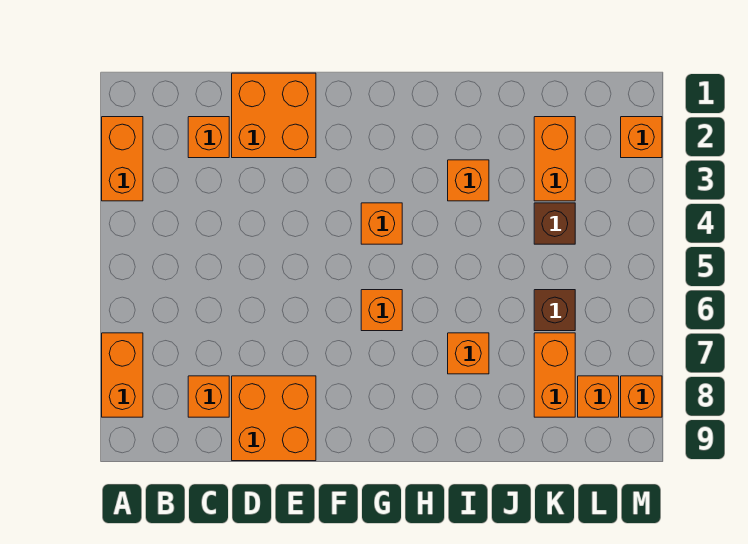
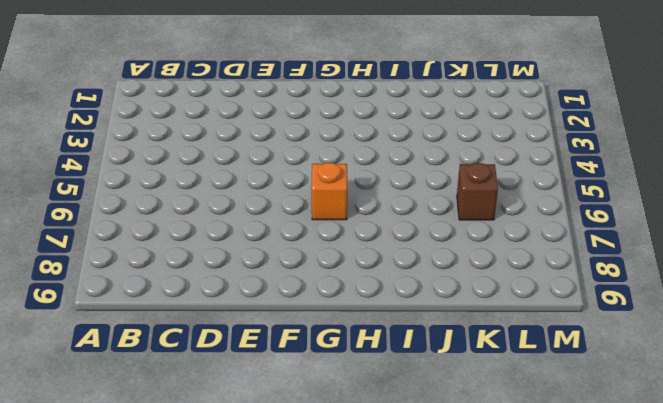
none -> orange brick A2:A3 level 1
none -> orange brick A7:A8 level 1
none -> orange brick C2 level 1

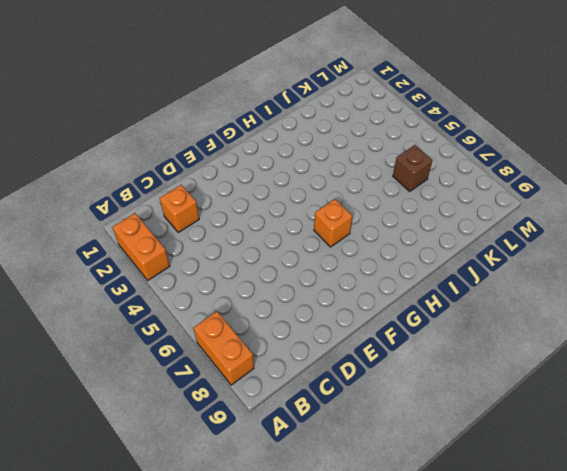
none -> orange brick C8 level 1
none -> orange brick D1:E2 level 1
none -> orange brick D8:E9 level 1

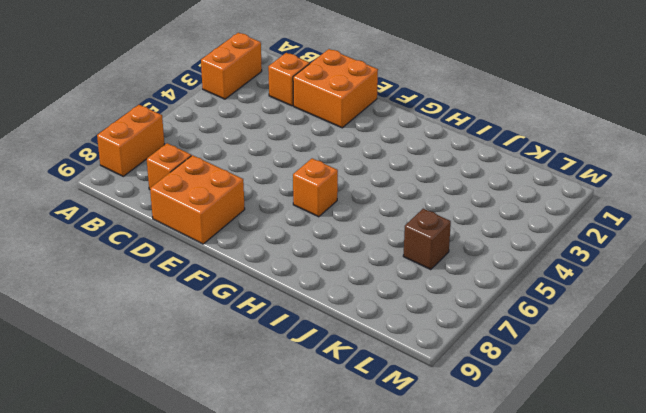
none -> orange brick G4 level 1
none -> orange brick I3 level 1
none -> orange brick I7 level 1

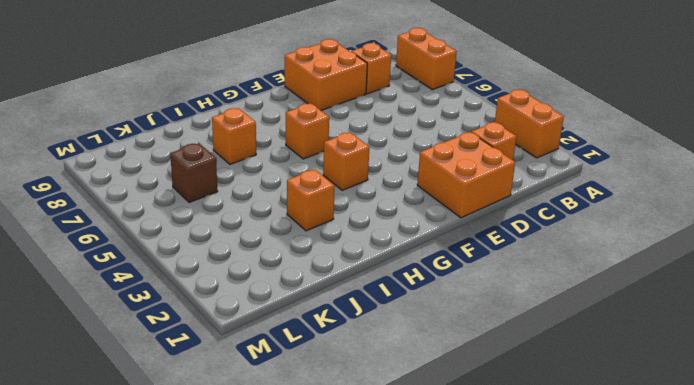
none -> orange brick K2:K3 level 1
none -> brown brick K4 level 1
none -> orange brick K7:K8 level 1

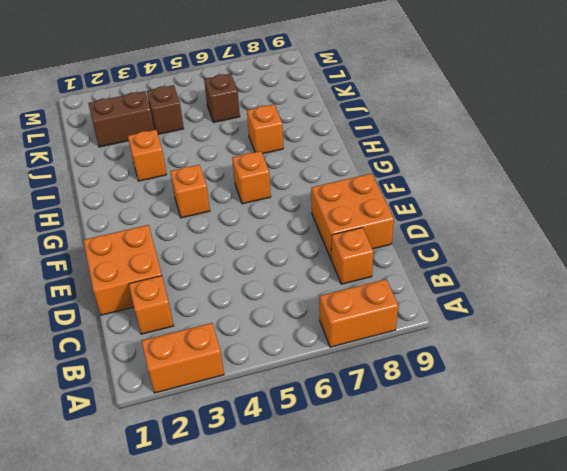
brown brick K2:K3 level 1 -> orange brick K2:K3 level 1
none -> orange brick K7:K8 level 1
none -> orange brick L8 level 1
none -> orange brick M2 level 1

